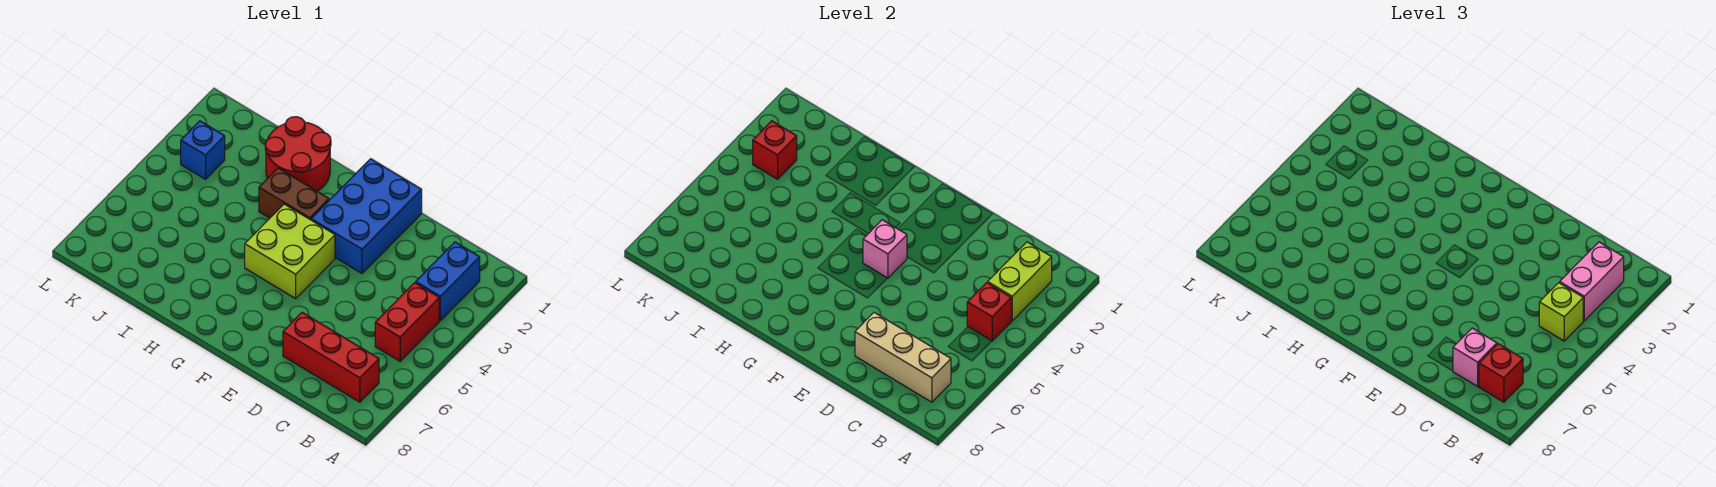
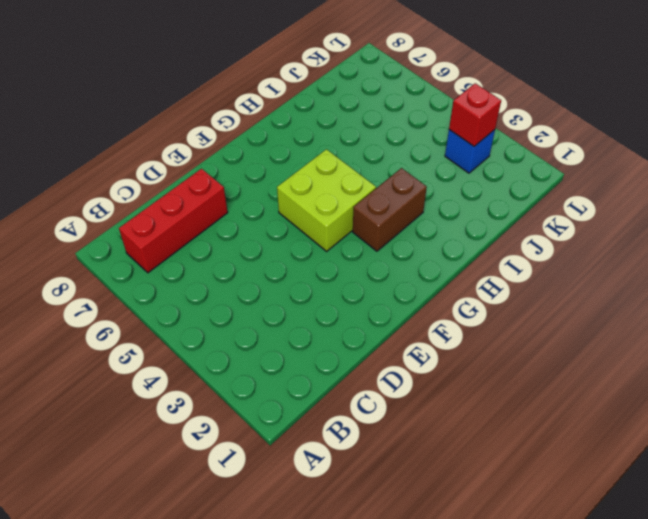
none -> blue brick B2:B3 level 1
none -> red brick B4:B5 level 1
none -> blue brick E1:F3 level 1

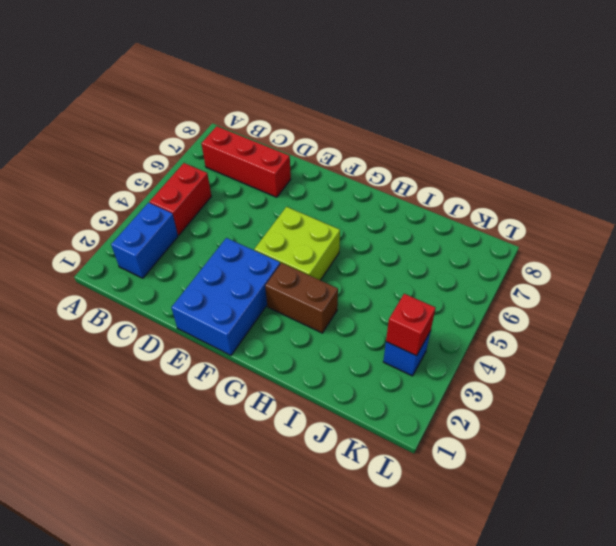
none -> red round brick H1:I2 level 1
none -> lime brick B2:B3 level 2
none -> red brick B4 level 2

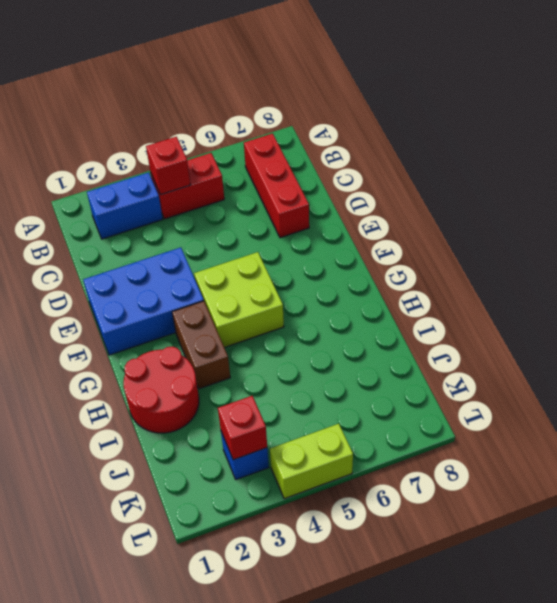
lime brick L4:L5 level 1 -> lime brick B2:B3 level 2
none -> tan brick B7:D7 level 2
none -> pink brick F4 level 2
none -> pink brick B2:B3 level 3

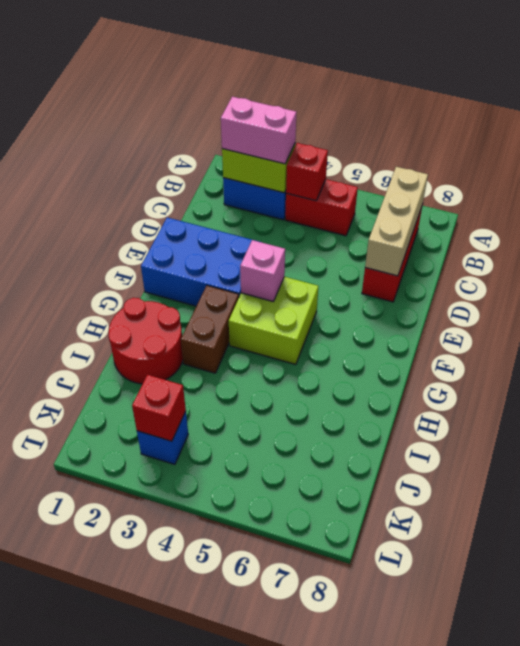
none -> lime brick B4 level 3
none -> red brick B7 level 3
none -> pink brick C7 level 3

